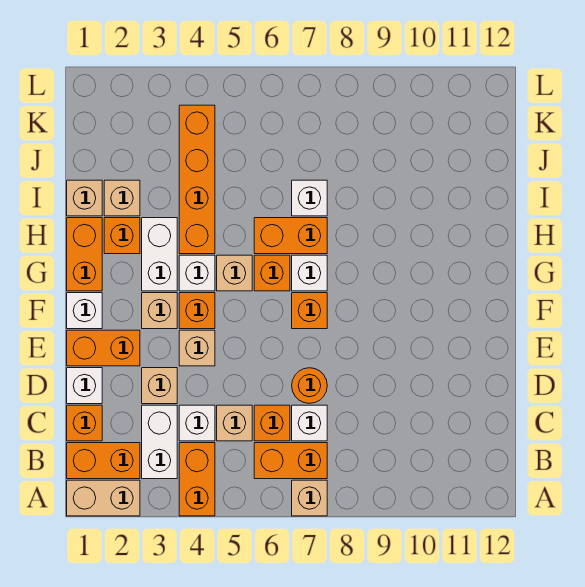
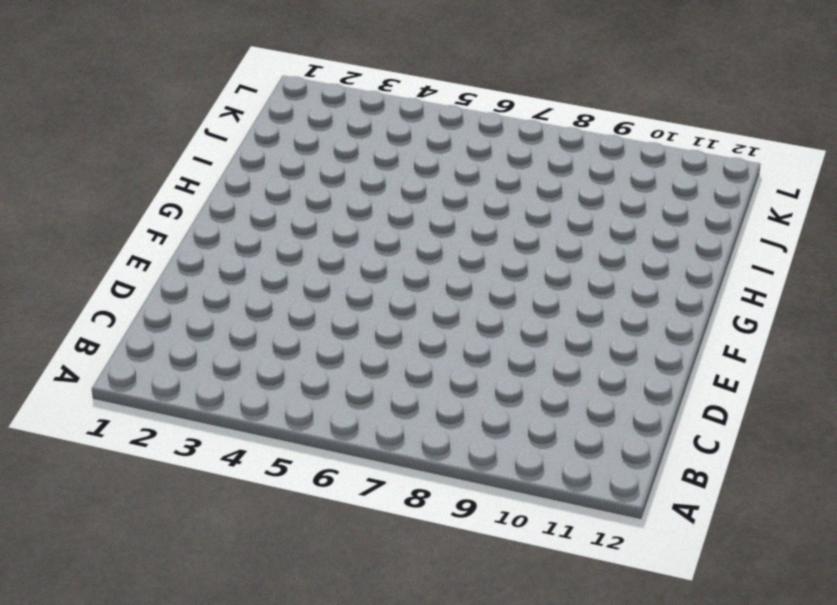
none -> tan brick A1:A2 level 1
none -> orange brick A4:B4 level 1
none -> tan brick A7 level 1
none -> orange brick B1:B2 level 1

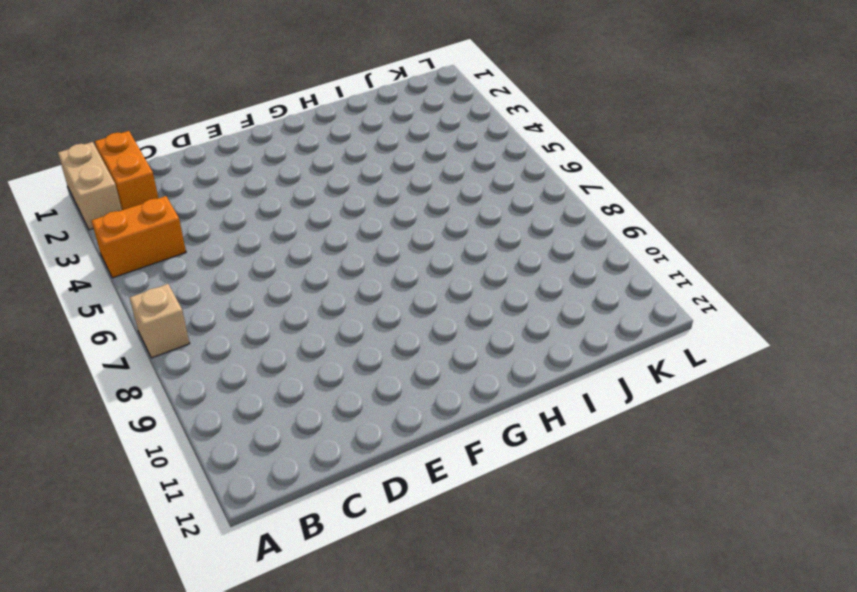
none -> white brick B3:C3 level 1
none -> orange brick B6:B7 level 1
none -> orange brick C1 level 1
none -> white brick C4 level 1

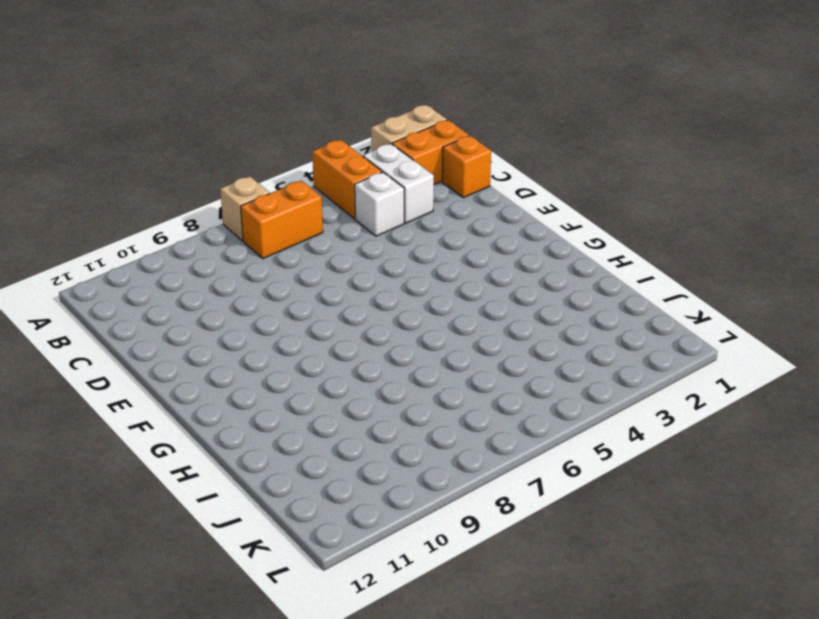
none -> tan brick C5 level 1
none -> orange brick C6 level 1
none -> white brick C7 level 1
none -> white brick D1 level 1

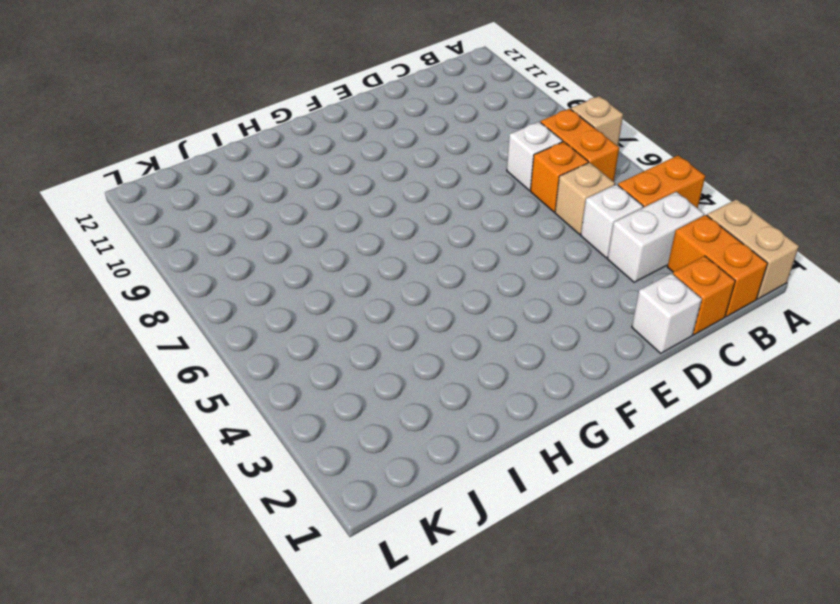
none -> tan brick D3 level 1
none -> orange round brick D7 level 1
none -> orange brick E1:E2 level 1
none -> tan brick E4 level 1

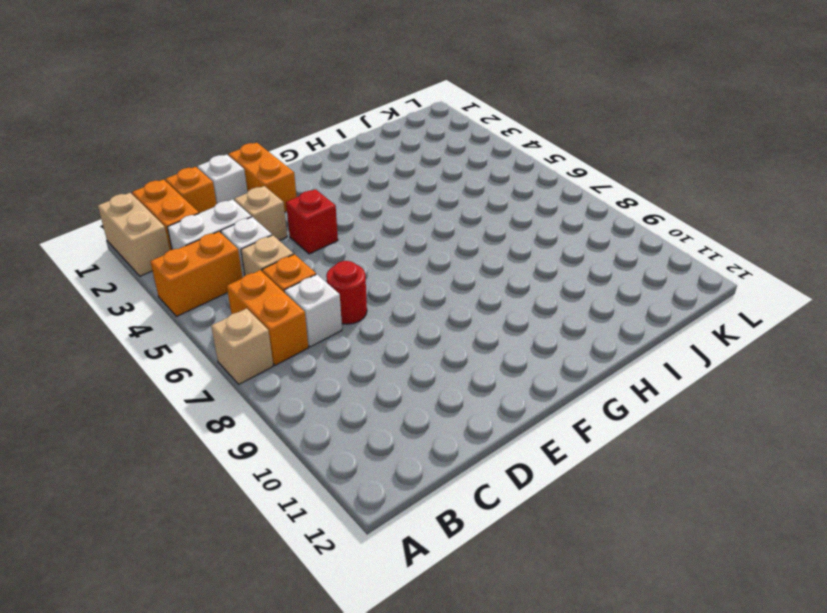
red round brick D7 level 1 -> orange round brick D7 level 1
red brick E4 level 1 -> tan brick E4 level 1
none -> white brick F1 level 1
none -> tan brick F3 level 1
none -> orange brick F4 level 1
none -> orange brick F7 level 1

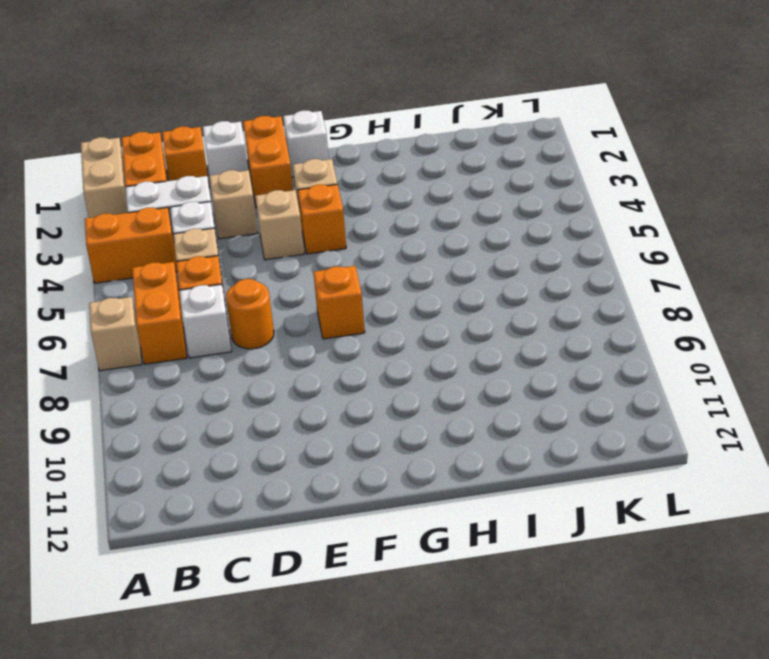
none -> orange brick G1:H1 level 1
none -> white brick G3:H3 level 1
none -> white brick G4 level 1
none -> tan brick G5 level 1

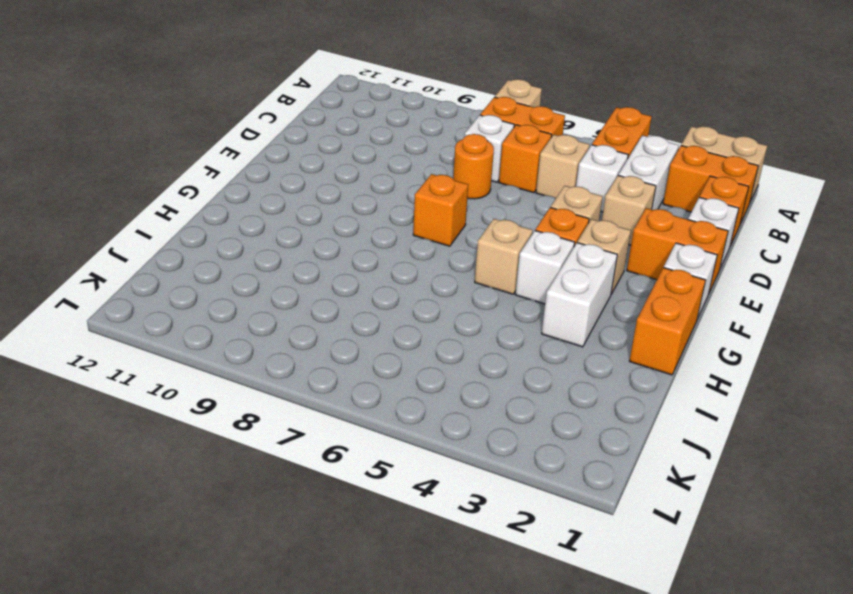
none -> orange brick G6 level 1
none -> white brick G7 level 1
none -> orange brick H2 level 1
none -> orange brick H4:K4 level 1

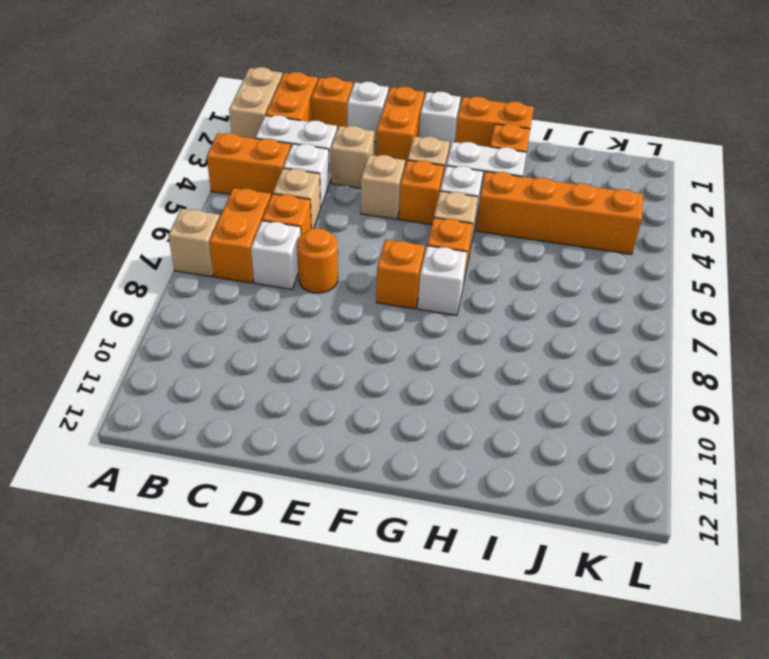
none -> orange brick H6:H7 level 1
none -> tan brick I1 level 1
none -> tan brick I2 level 1
none -> white brick I7 level 1

